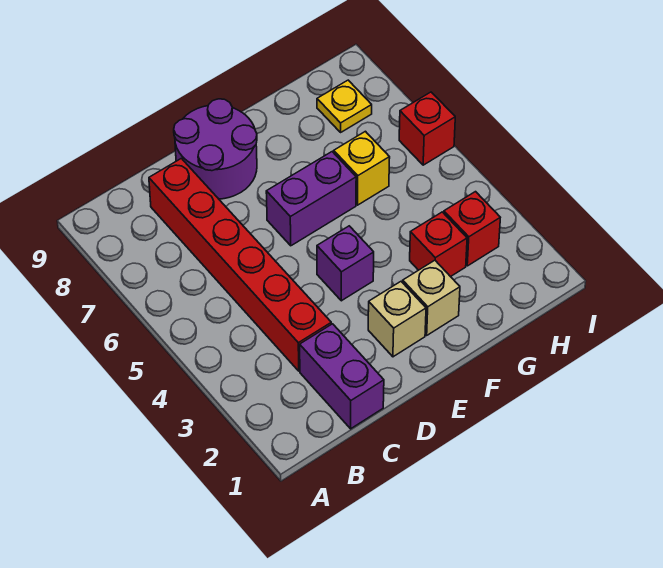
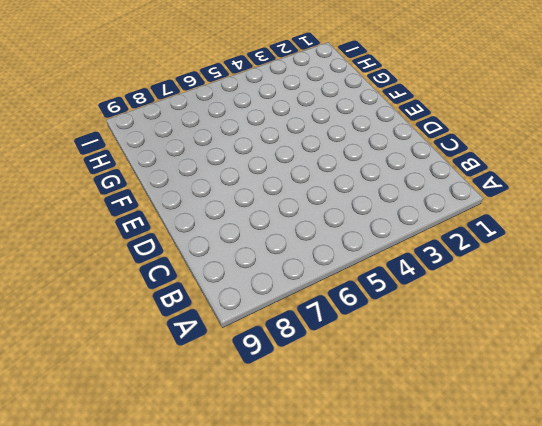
none -> purple brick C1:C2 level 1
none -> red brick C3:C8 level 1
none -> purple round brick D8:E9 level 1

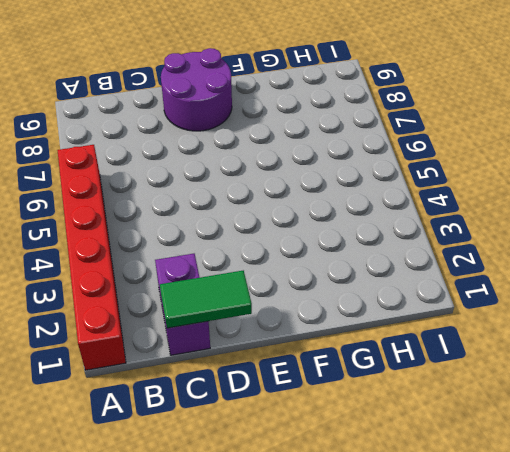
red brick A1:A6 level 1 -> red brick C3:C8 level 1
green tile C1:D1 level 2 -> none
none -> tan brick E2 level 1
none -> purple brick E4 level 1
none -> purple brick E6:F6 level 1

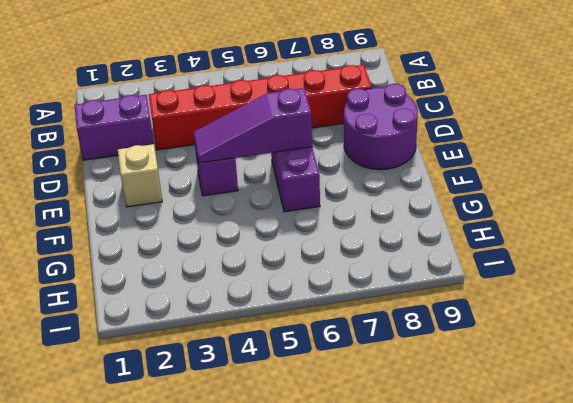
purple slope E4:E6 level 2 top 6 -> none
none -> tan brick F2 level 1
none -> red brick G3 level 1
none -> yellow brick G6 level 1

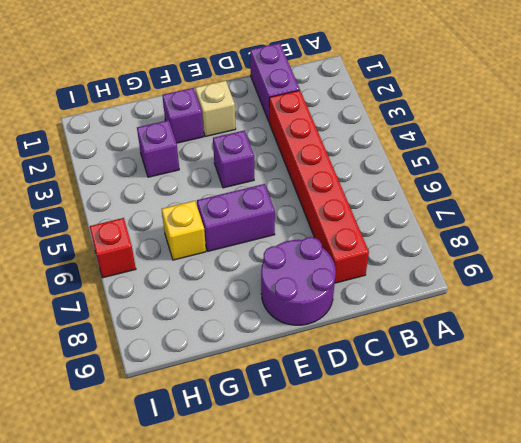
purple brick F2 level 1 -> tan brick F2 level 1
purple brick G3 level 1 -> red brick G3 level 1
none -> red brick H3 level 1
none -> yellow plate H8 level 1

